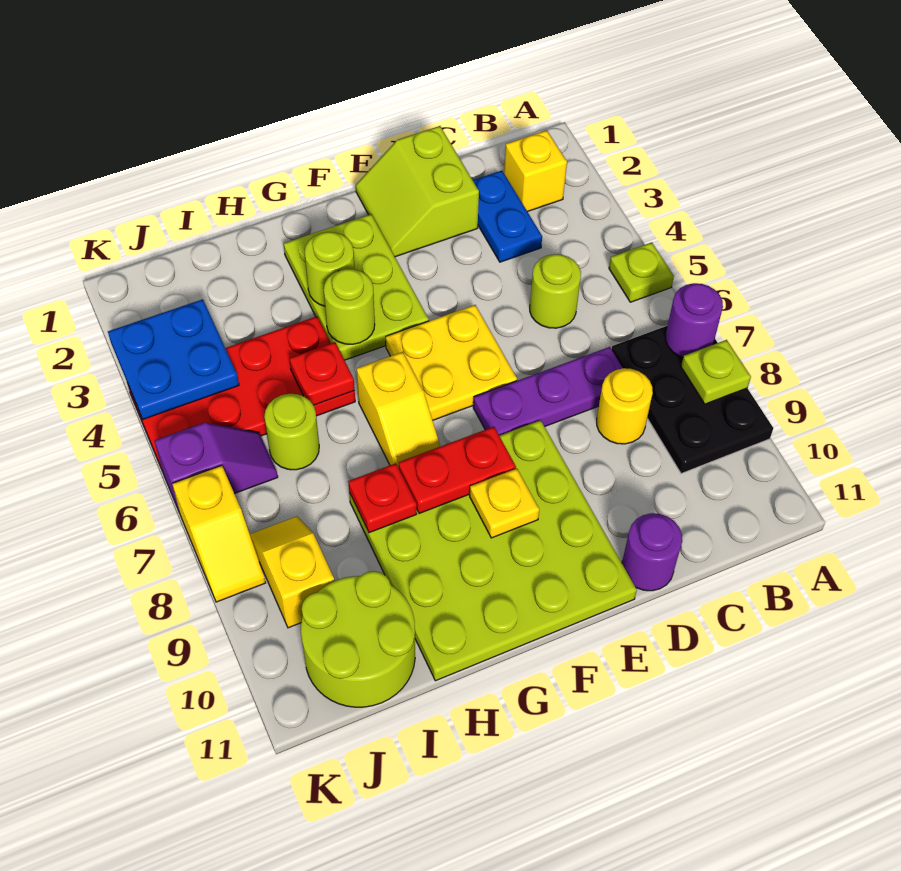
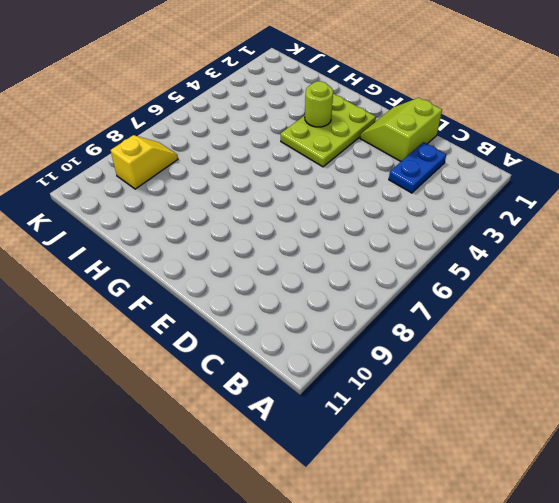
none -> lime plate A5 level 1
none -> black plate A7:B9 level 1
none -> yellow brick B2 level 1

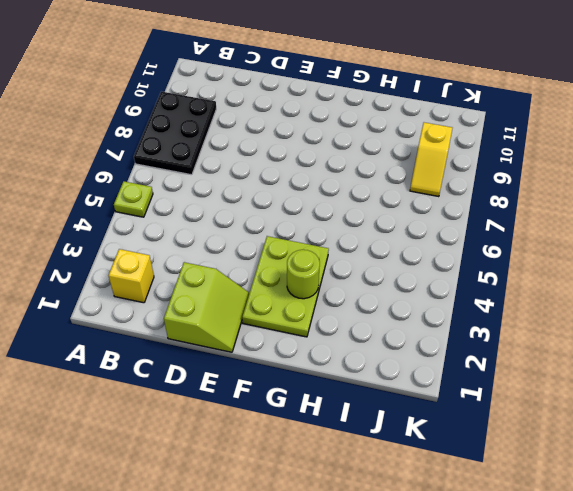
none -> blue plate C2:C3 level 1
none -> lime round brick C5 level 1
none -> purple plate C7:E7 level 1

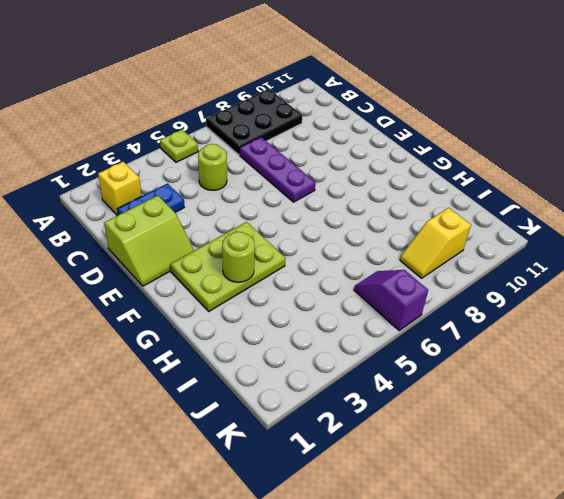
none -> yellow round brick C8 level 1
none -> purple round brick D11 level 1
none -> yellow plate E5:F6 level 1

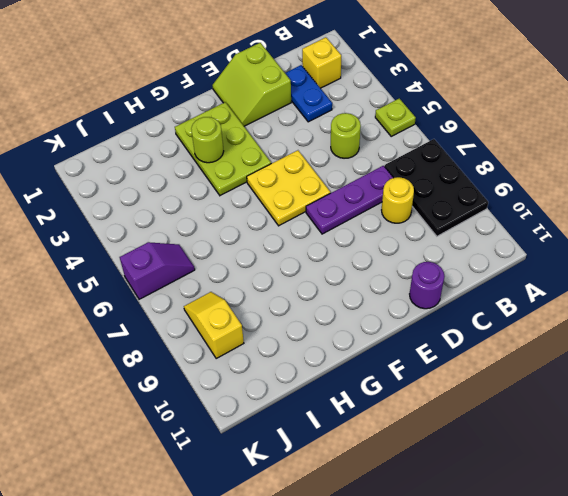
none -> lime plate E8:H11 level 1
none -> yellow slope G6:G7 level 1 top 6
none -> red plate H4:K5 level 1

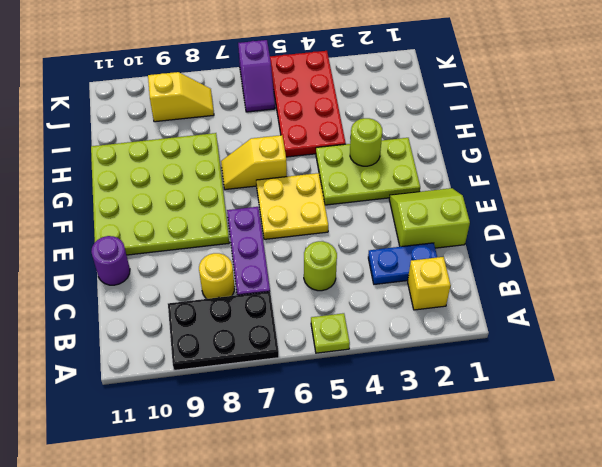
none -> lime round brick I6 level 1
none -> lime round brick I10:J11 level 1
none -> yellow slope K7:K8 level 1 top 7

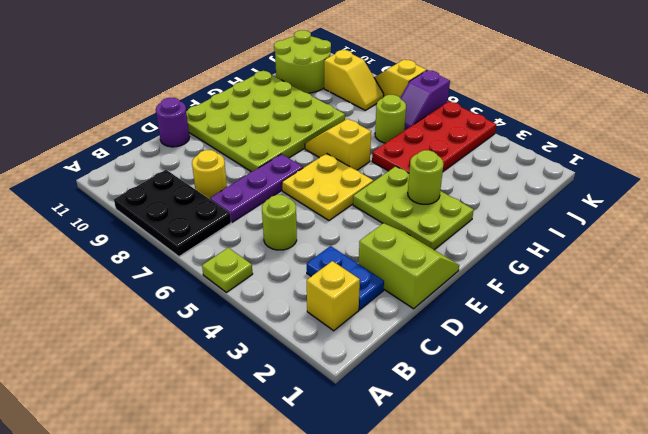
none -> purple round brick A7 level 2
none -> lime plate A8 level 2
none -> red plate F8:G8 level 2

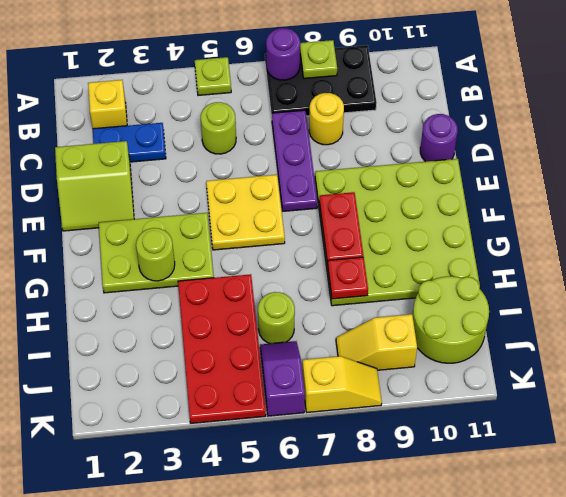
none -> yellow slope G6:G7 level 1 top 6
none -> yellow plate F9 level 2
none -> lime round brick G4 level 2

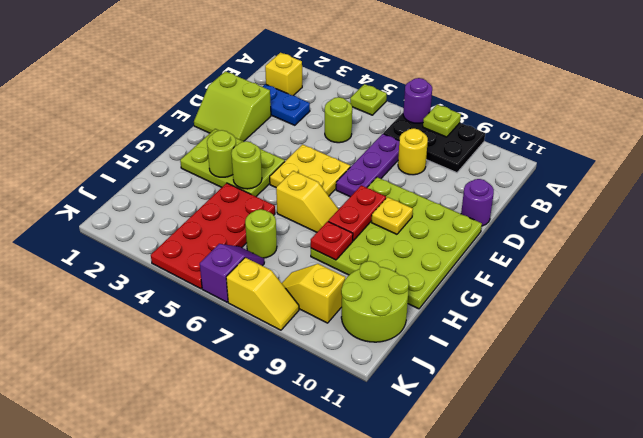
none -> red plate H5 level 2
none -> blue plate J3:K4 level 2

